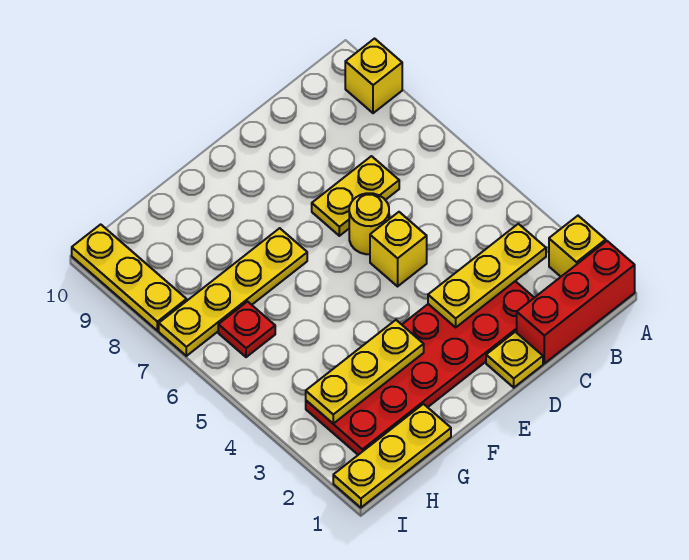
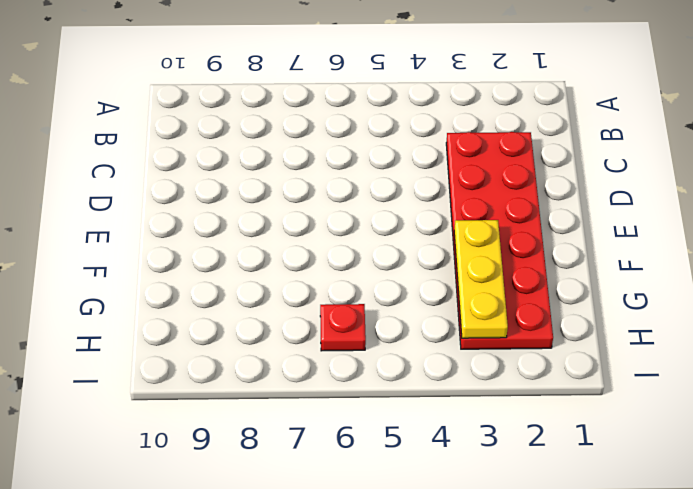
none -> red brick A1:C1 level 1
none -> yellow brick A2 level 1
none -> yellow brick A9 level 1

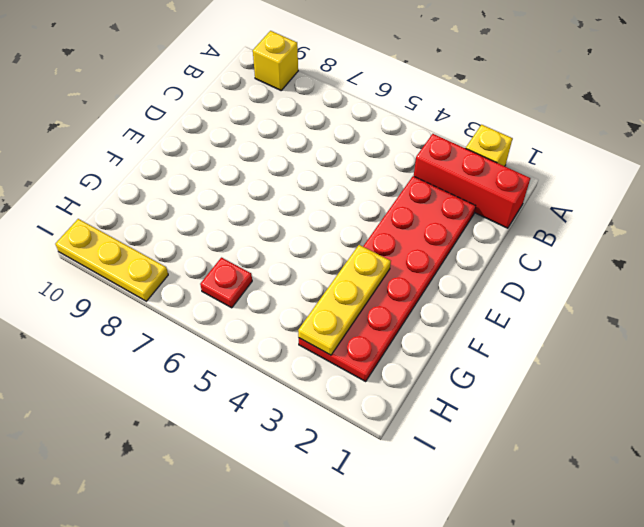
red brick B1:B3 level 1 -> red brick A1:C1 level 1
none -> yellow plate C7:D7 level 1
none -> yellow plate D1 level 1
none -> yellow brick D5 level 1

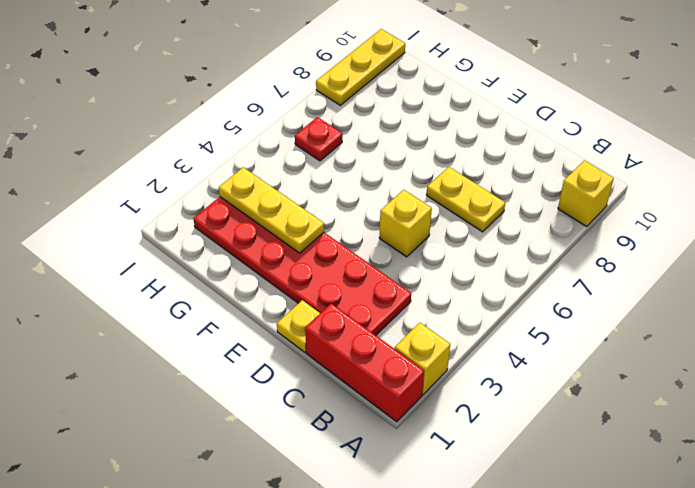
none -> yellow round brick D6 level 1
none -> yellow plate F7:I7 level 1
none -> yellow plate G1:I1 level 1

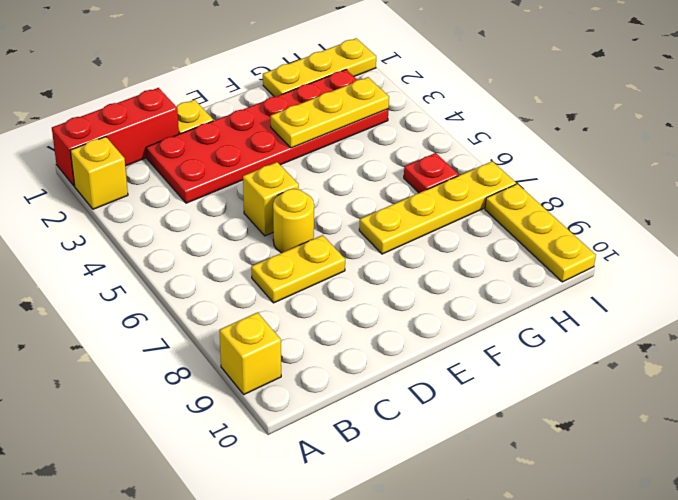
none -> yellow plate B3:D3 level 2

